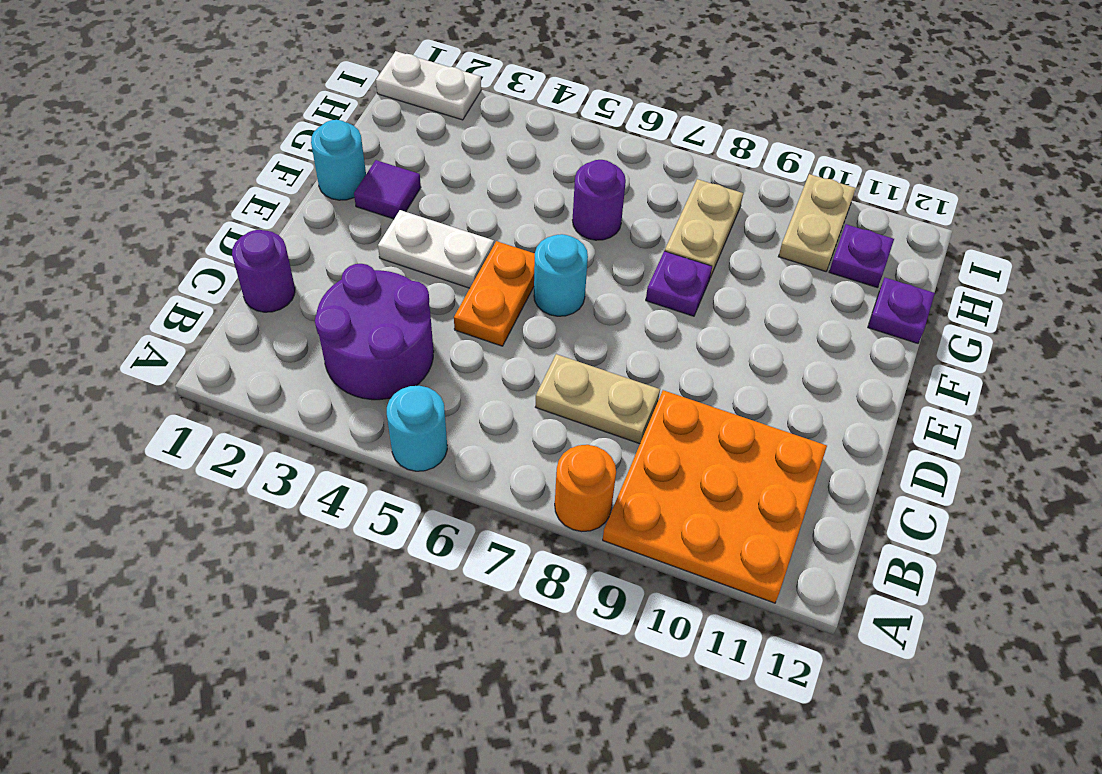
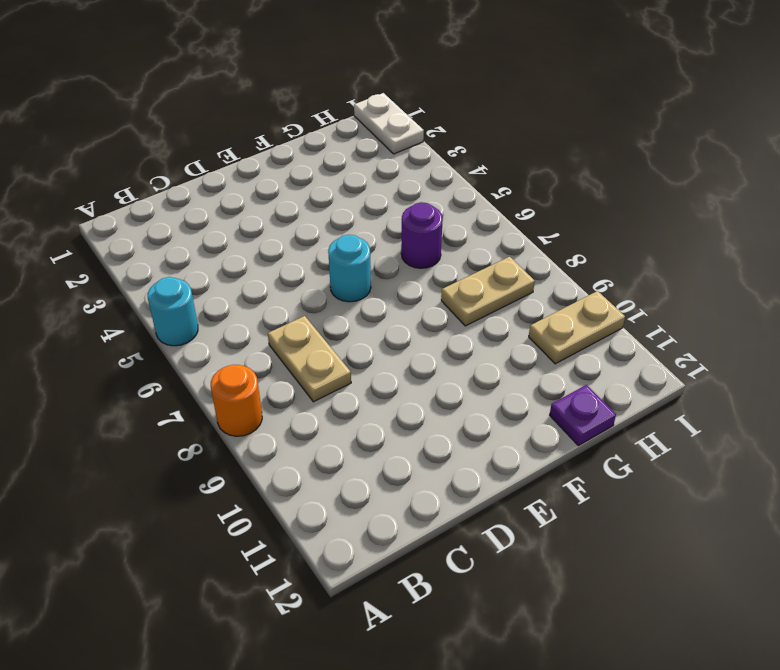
none -> orange plate A9:C11 level 1
none -> purple round brick B3:C4 level 1
none -> purple round brick C1 level 1

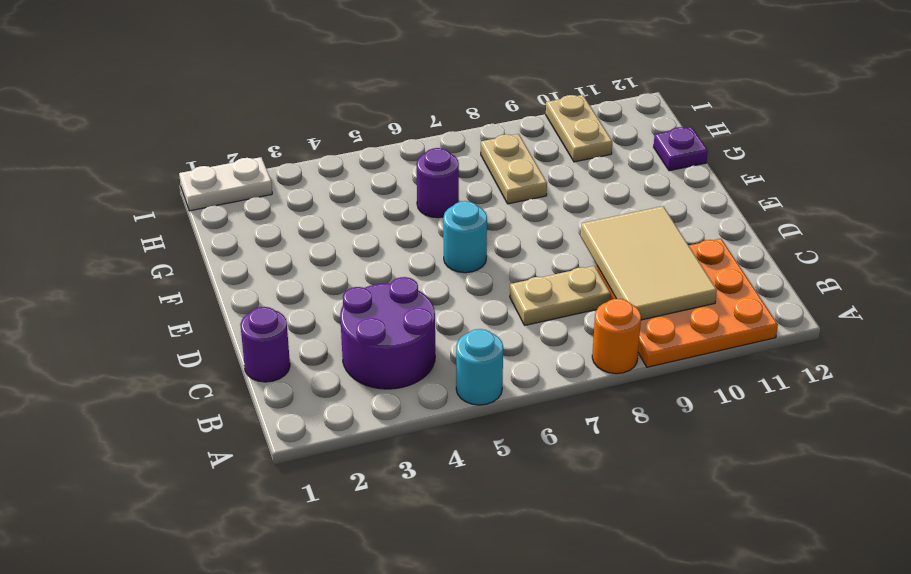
tan tile B9:D10 level 2 -> none
none -> orange plate D5:E5 level 1
none -> white plate E3:E4 level 1
none -> cyan round brick F1 level 1

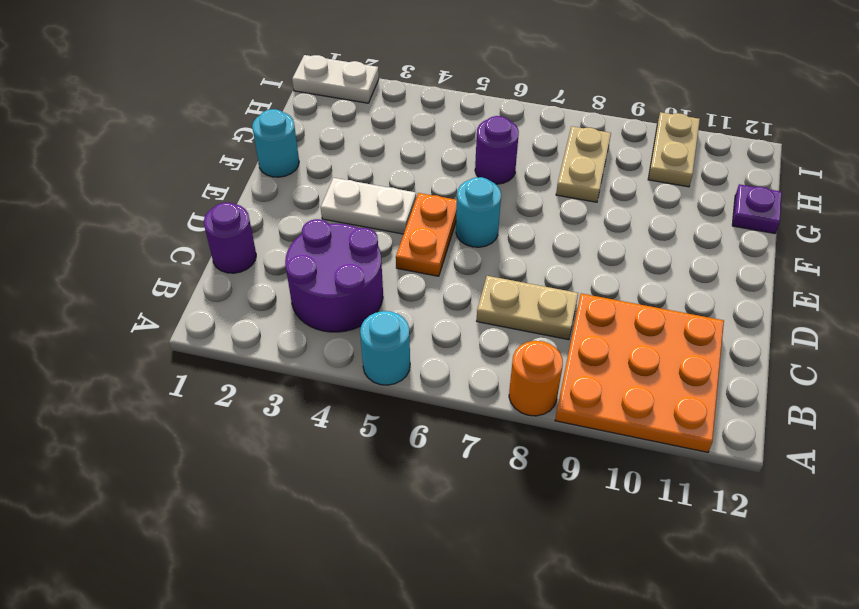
none -> purple tile F2 level 1
none -> purple plate F8 level 1
none -> purple plate H11 level 1

